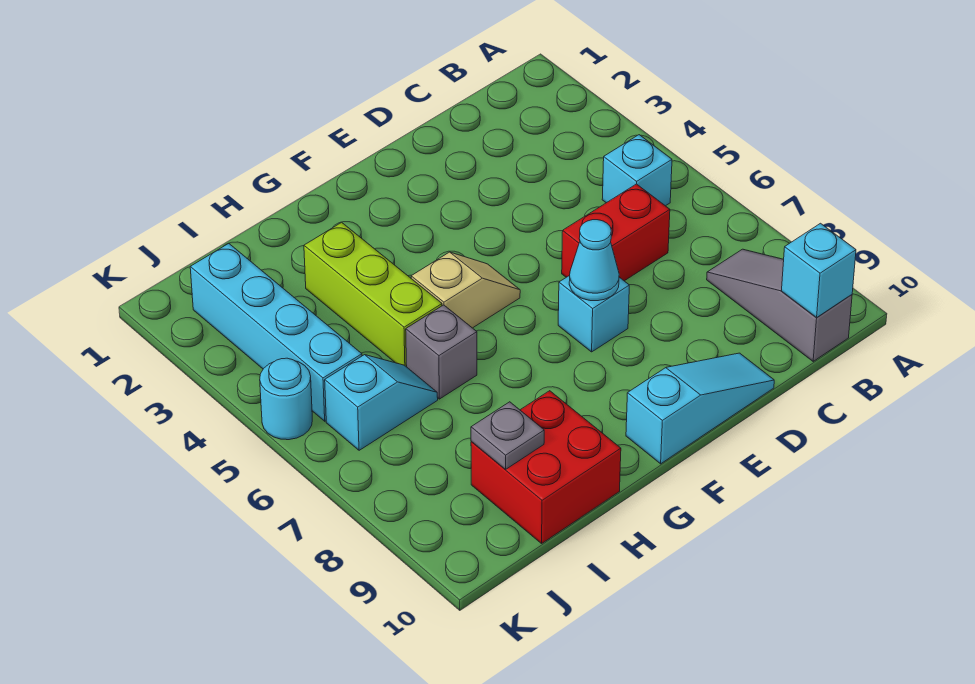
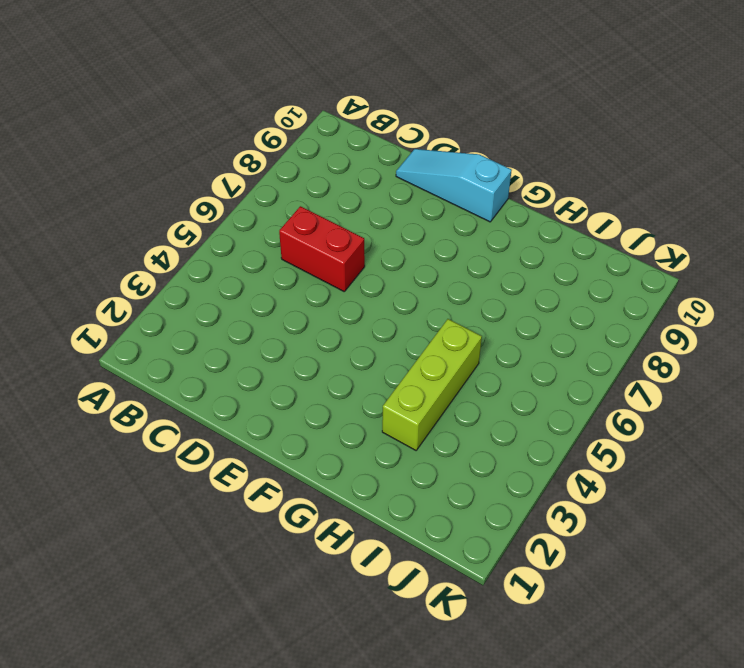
none -> cyan brick B5 level 1
none -> grey slope B8:B10 level 1 top 10
none -> cyan brick E7 level 1

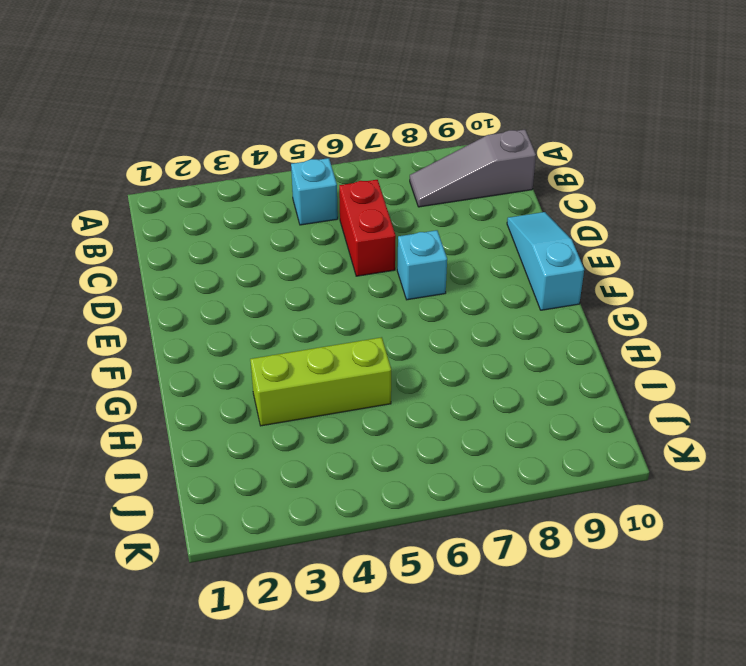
none -> tan slope F5:G5 level 1 top G
none -> grey brick H6 level 1
none -> red brick H9:I10 level 1

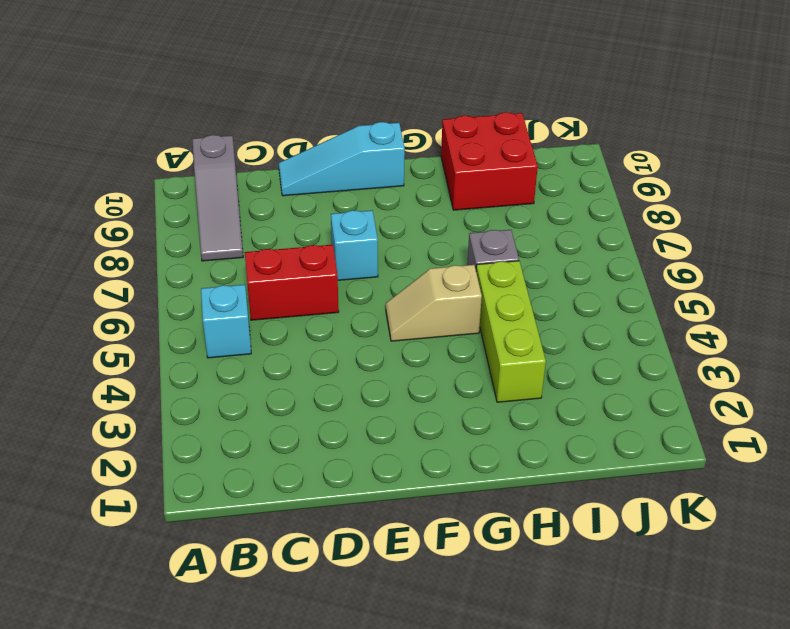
none -> cyan slope I6:J6 level 1 top J
none -> cyan brick J2:J5 level 1
none -> cyan round brick K5 level 1

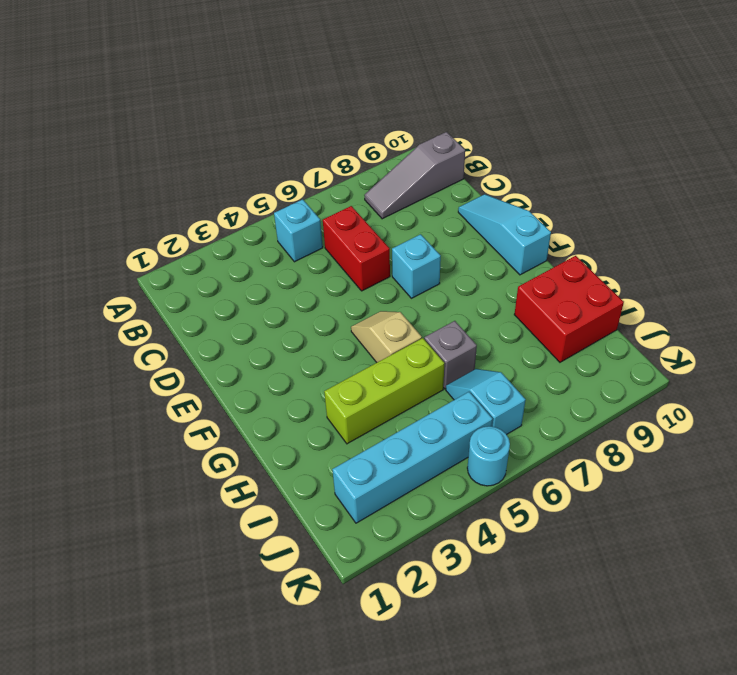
none -> cyan brick B10 level 2
none -> cyan cone E7 level 2
none -> grey plate I9 level 2

